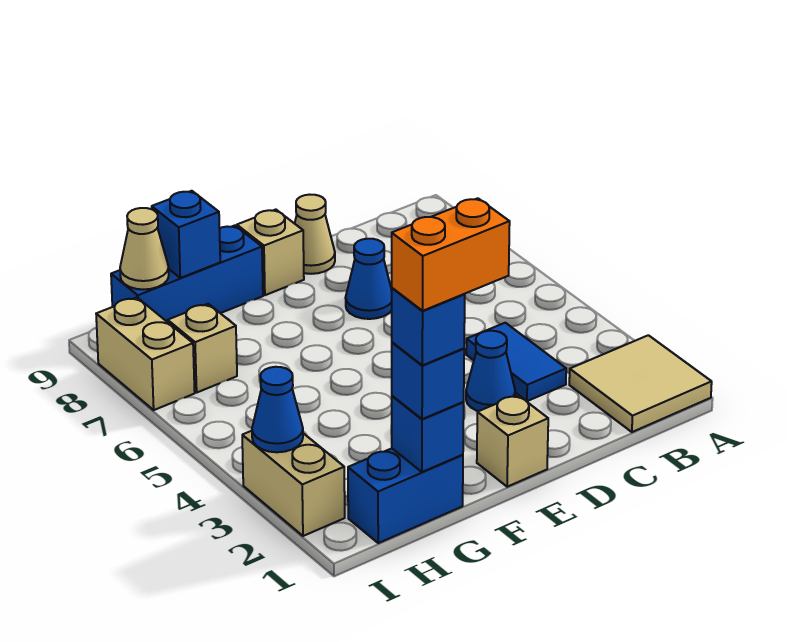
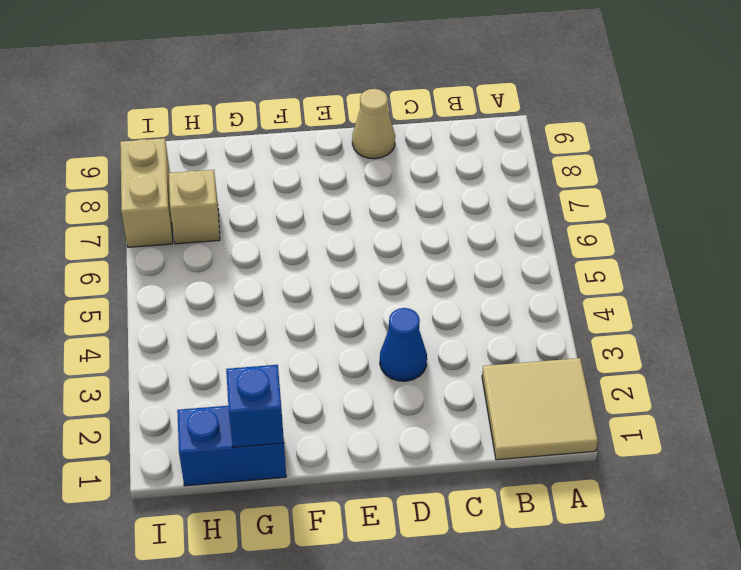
none -> blue tile C3:C4 level 1
none -> blue cone D7 level 1
none -> tan brick E1 level 1

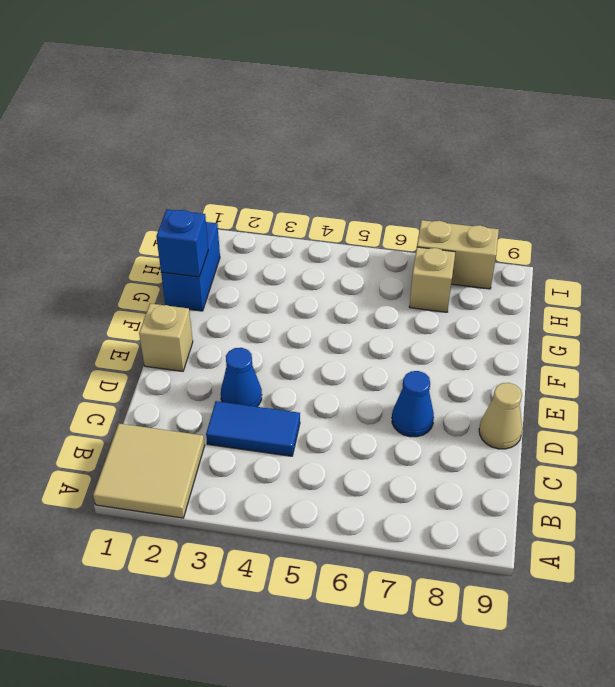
none -> tan brick E9 level 1
none -> blue brick F9:H9 level 1
none -> tan brick I2:I3 level 1

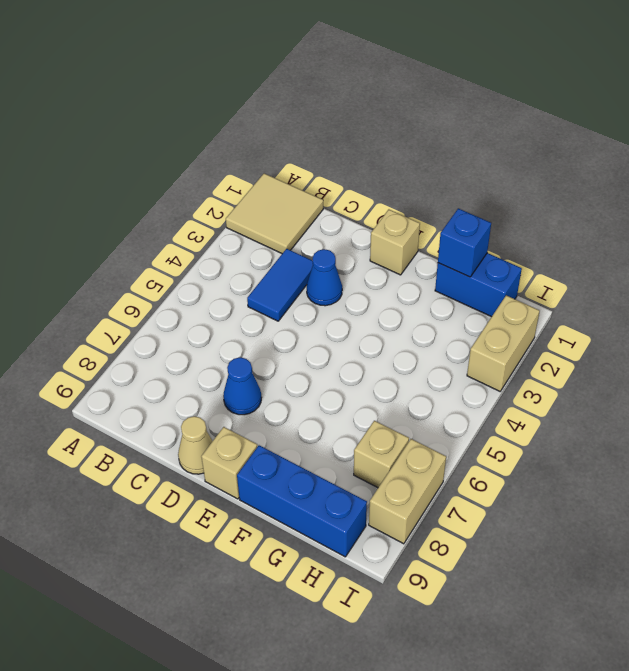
none -> blue brick G9 level 2
none -> tan cone H9 level 2
none -> blue cone I3 level 2

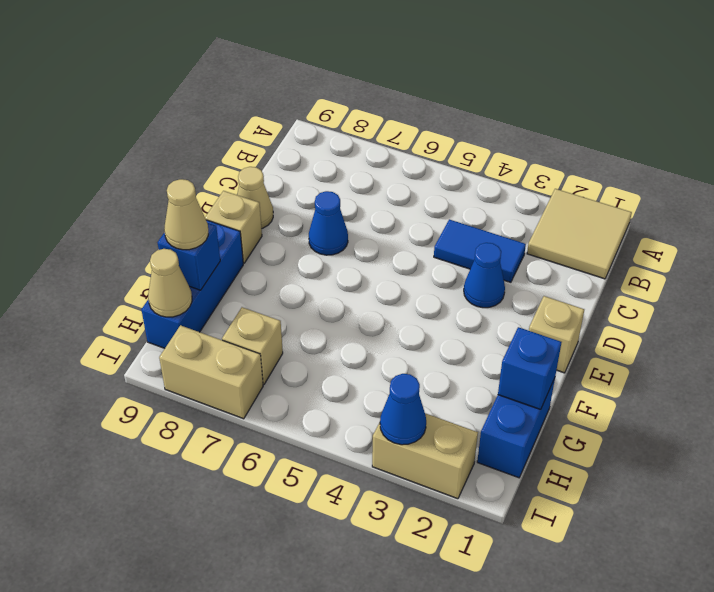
tan cone G9 level 3 -> none
none -> blue brick G1 level 3
none -> blue brick G1 level 4
none -> orange brick F1:G1 level 5

